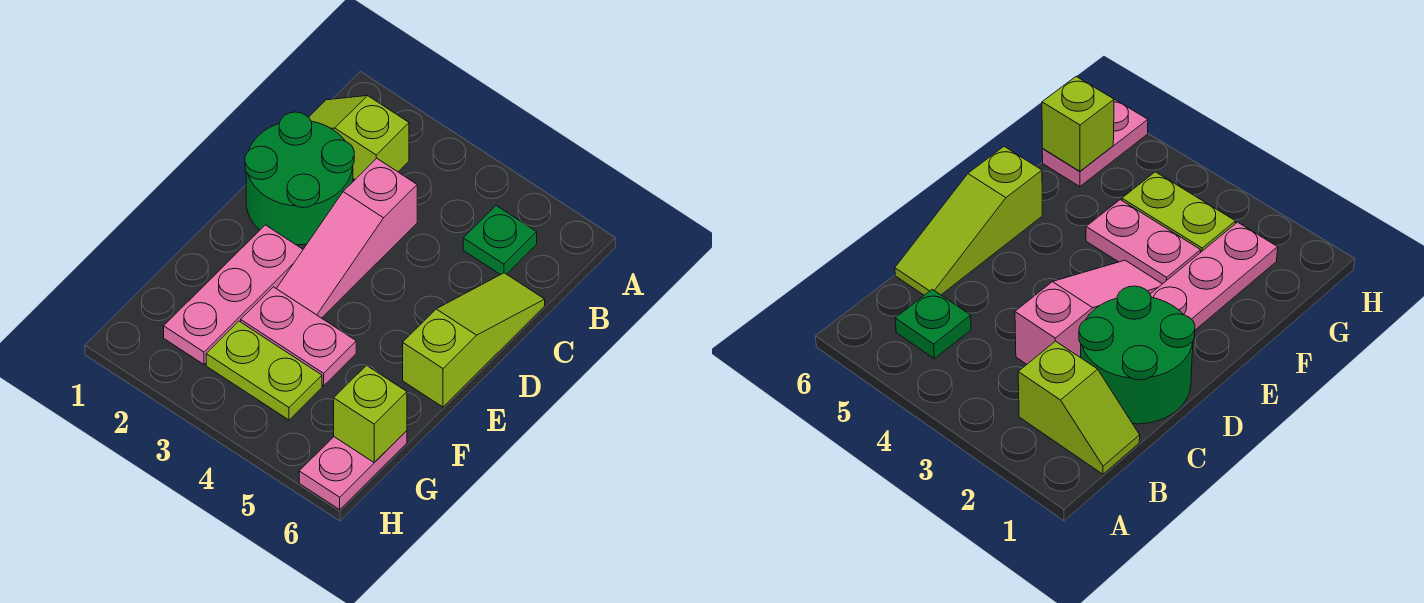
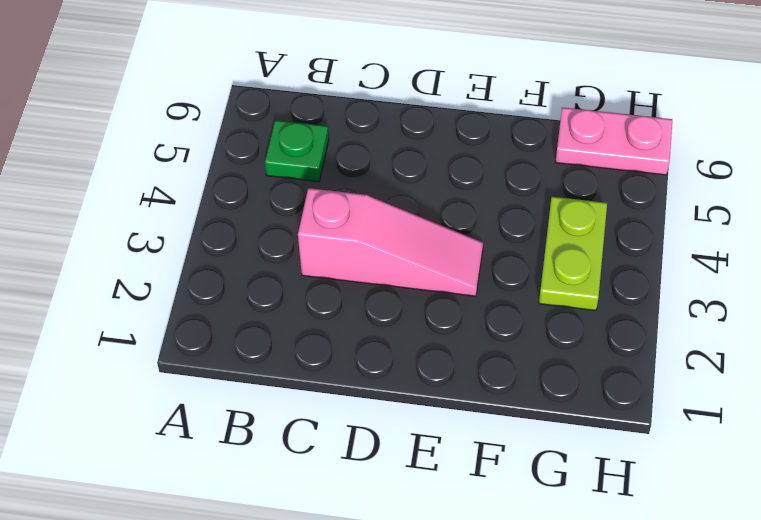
none -> lime slope B1:B2 level 1 top 2
none -> green round brick C1:D2 level 1

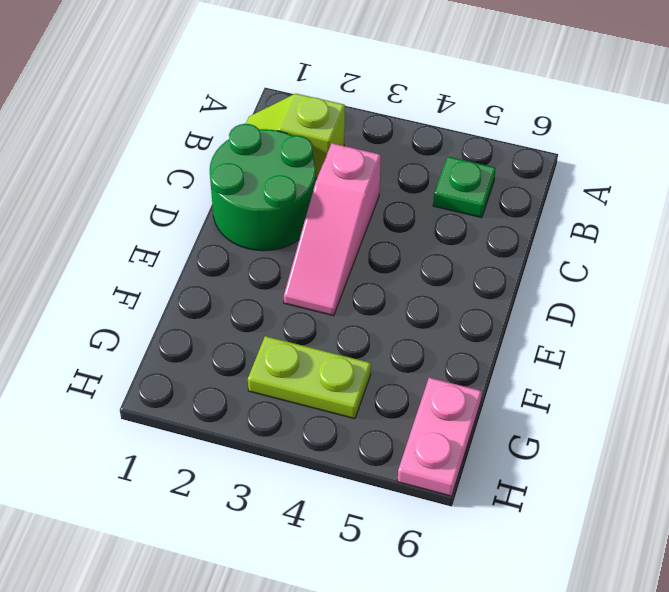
none -> lime slope C6:E6 level 1 top E
none -> pink plate E2:G2 level 1

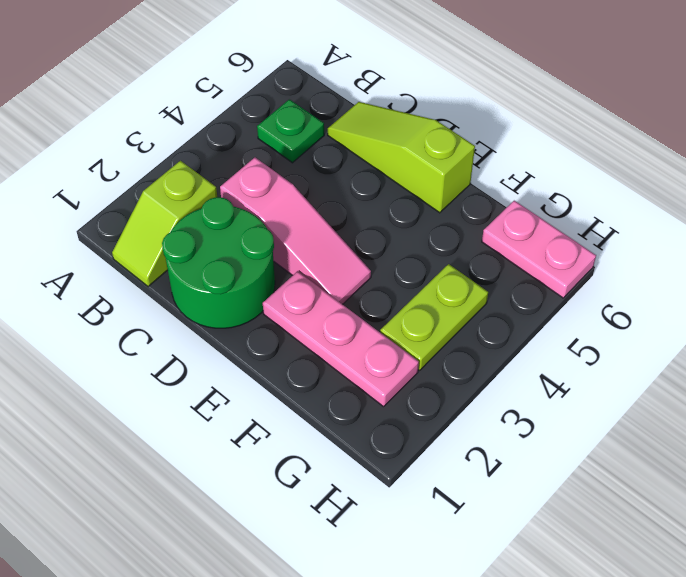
none -> pink plate F3:F4 level 1
none -> lime brick G6 level 2

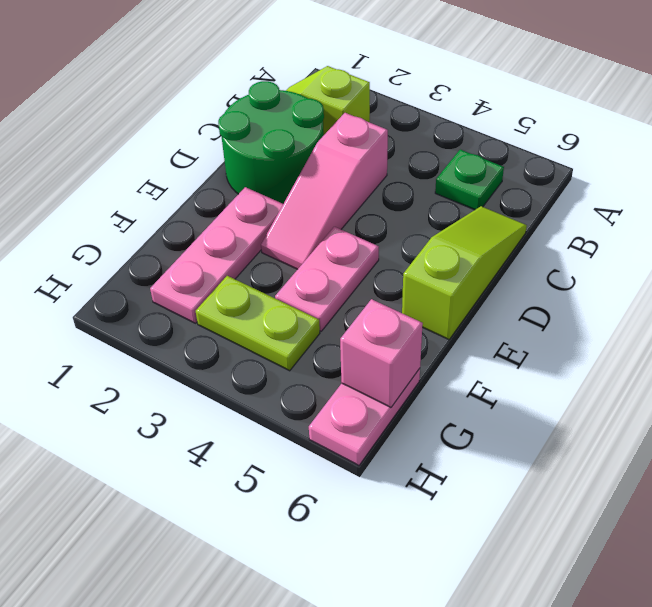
pink plate E4:F4 level 1 -> pink plate F3:F4 level 1
pink brick G6 level 2 -> lime brick G6 level 2

